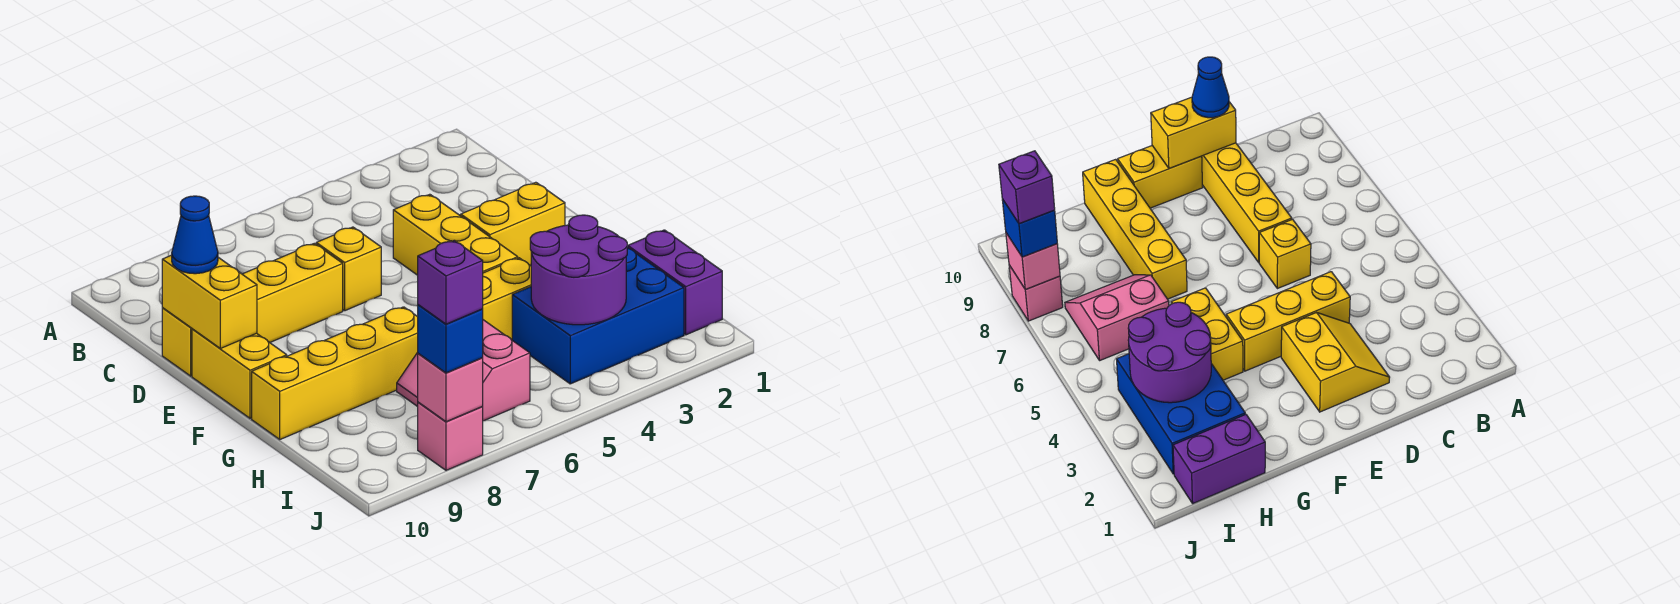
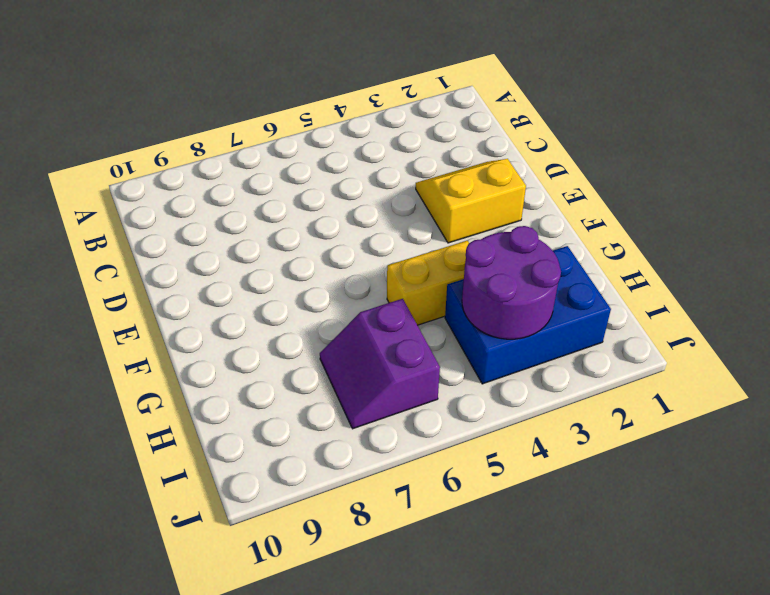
purple slope H6:I7 level 1 top 6 -> pink slope H6:I7 level 1 top 6
none -> yellow brick D4:F4 level 1
none -> yellow brick D6 level 1
none -> yellow brick D7:D10 level 1

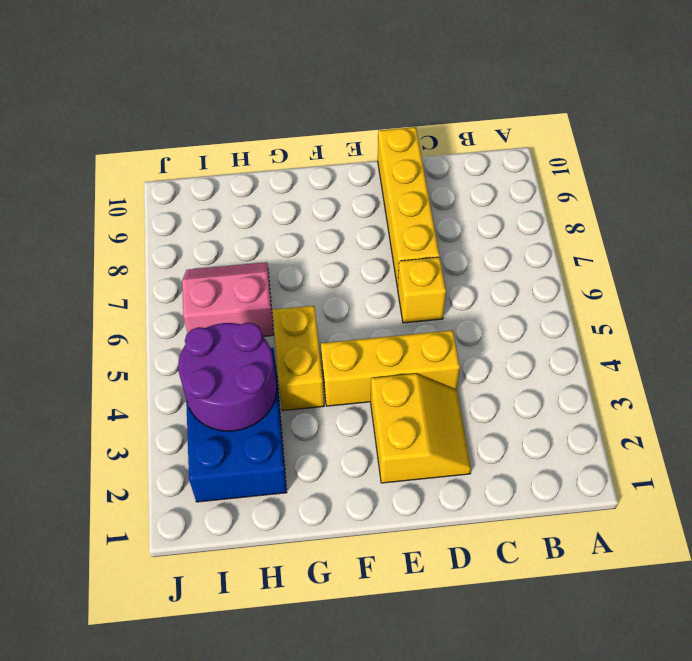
none -> yellow brick E10:F10 level 1
none -> yellow brick G7:G10 level 1
none -> purple brick H1:I1 level 1

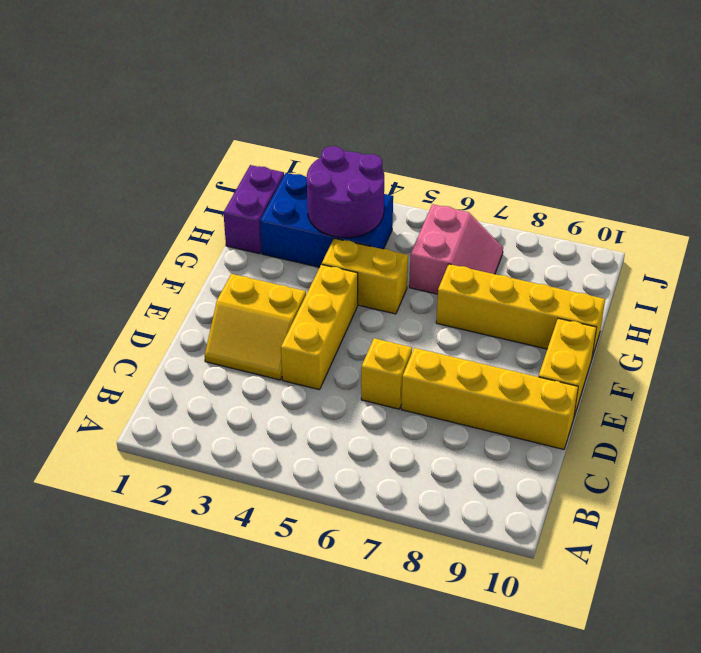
none -> pink brick J8 level 1
none -> yellow brick D10:E10 level 2
none -> pink brick J8 level 2

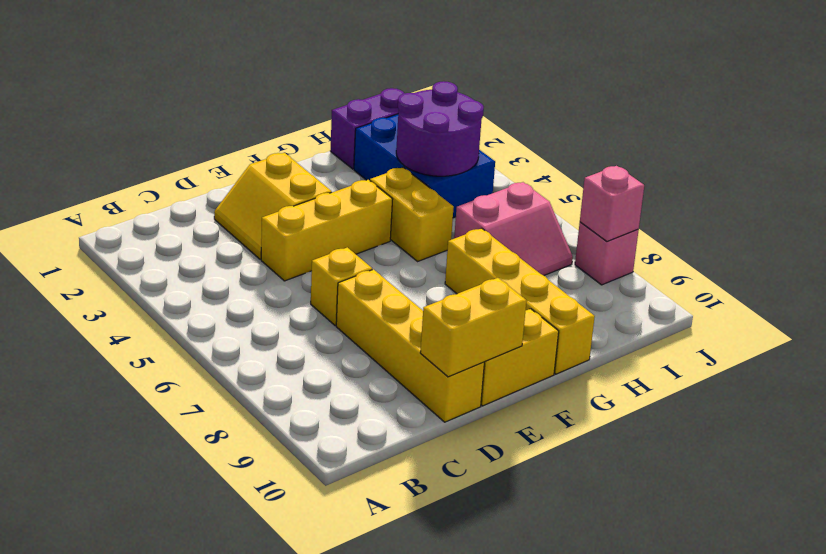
none -> blue cone D10 level 3
none -> blue brick J8 level 3
none -> purple brick J8 level 4

